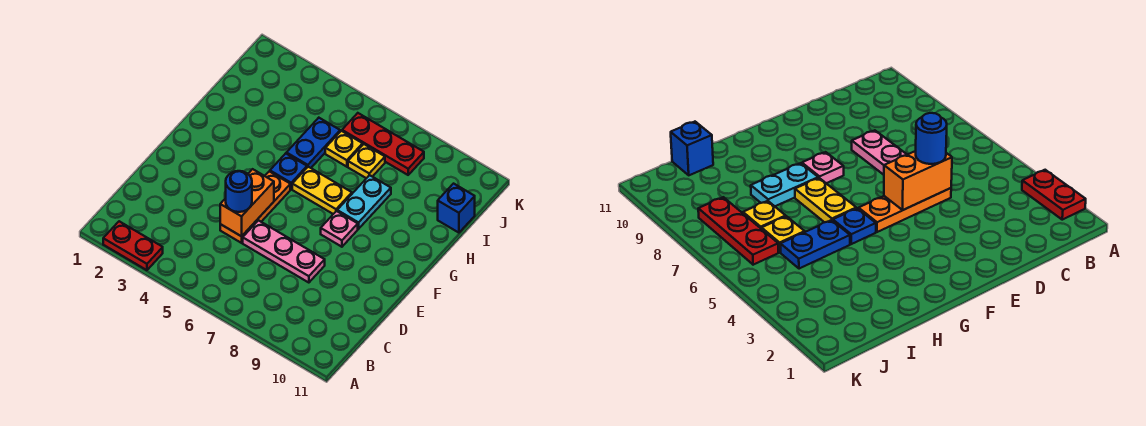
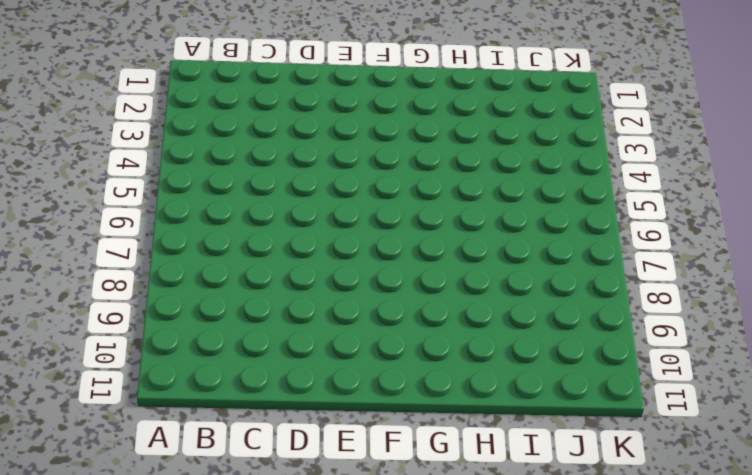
none -> red plate A2:A3 level 1
none -> orange plate D5:F5 level 1
none -> pink plate D6:D8 level 1

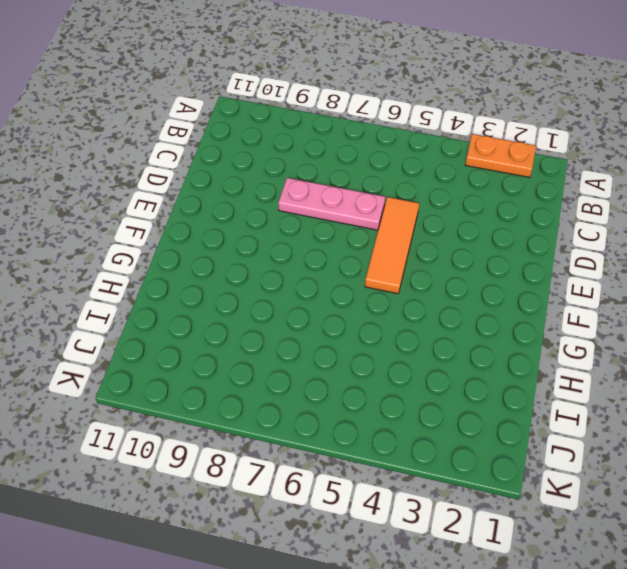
orange plate A2:A3 level 1 -> red plate A2:A3 level 1
orange tile D5:F5 level 1 -> orange plate D5:F5 level 1
none -> pink plate F8 level 1
none -> blue plate G5 level 1
none -> yellow plate G6:G7 level 1

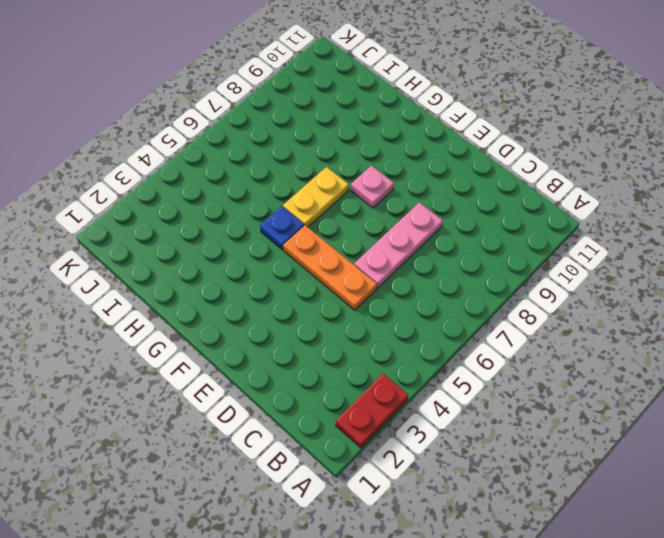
none -> cyan plate G8:H8 level 1
none -> blue plate H5:I5 level 1
none -> yellow plate I6 level 1

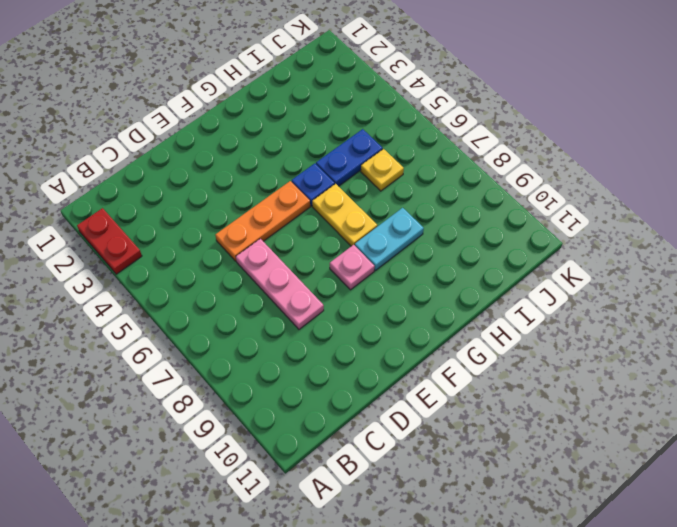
none -> yellow plate I7 level 1
none -> blue brick I11 level 1
none -> red plate J6:J8 level 1

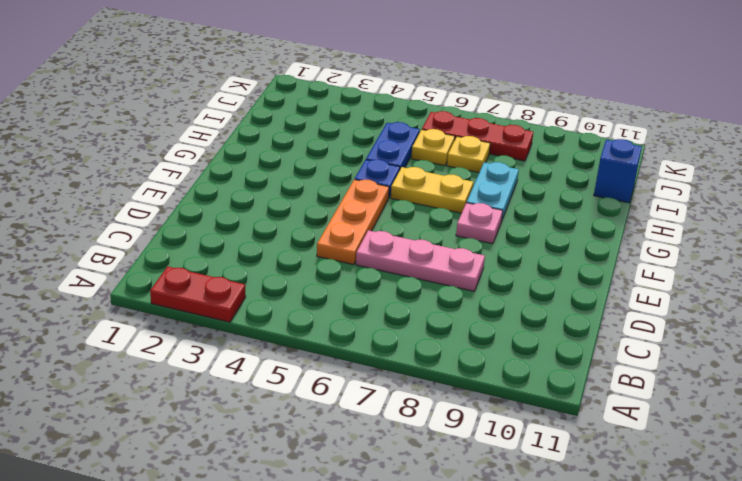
none -> orange brick D5:E5 level 2
none -> blue round brick D5 level 3

